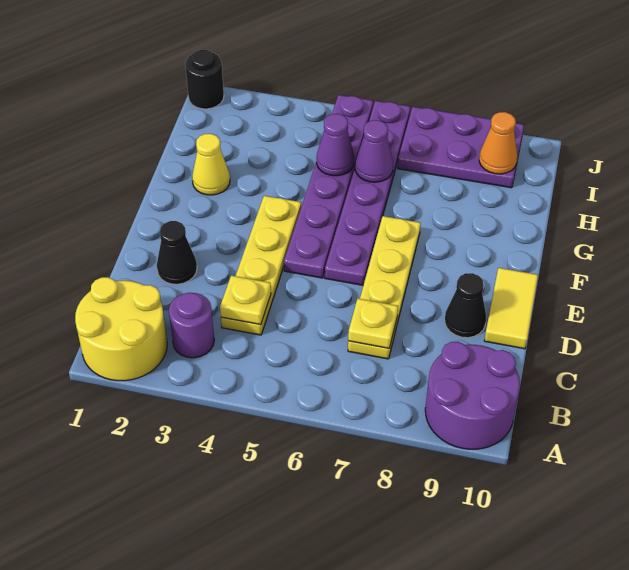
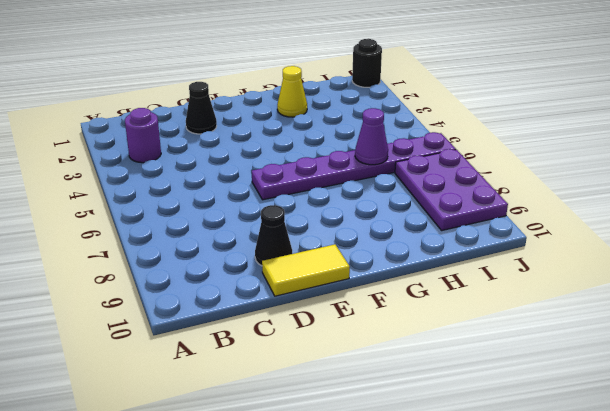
none -> yellow round brick A1:B2 level 1
none -> purple round brick A9:B10 level 1
none -> yellow plate C4:F4 level 1

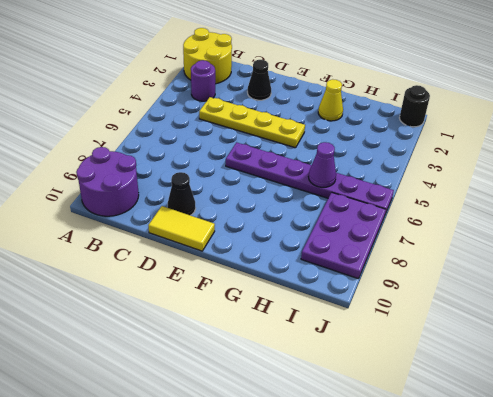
none -> yellow plate C7:F7 level 1
none -> purple plate E5:J5 level 1
none -> yellow plate C4 level 2

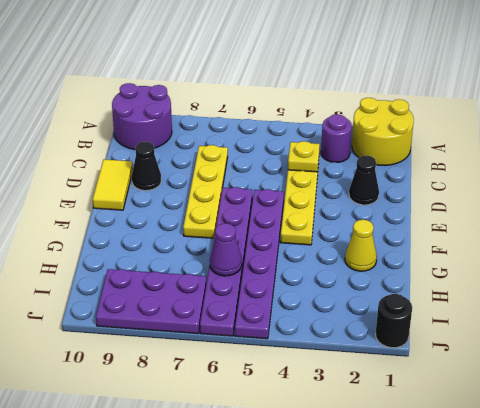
none -> yellow plate C7 level 2
none -> purple cone H5 level 2
none -> orange cone I9 level 2

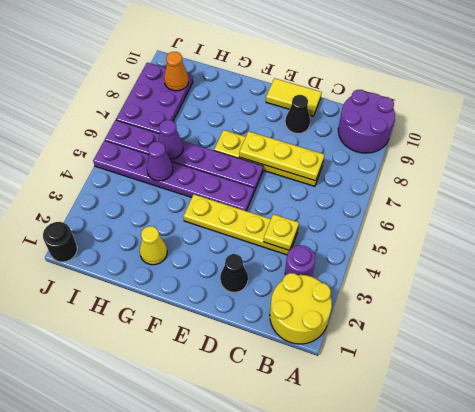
yellow plate C7:E7 level 2 -> yellow plate C7 level 2

